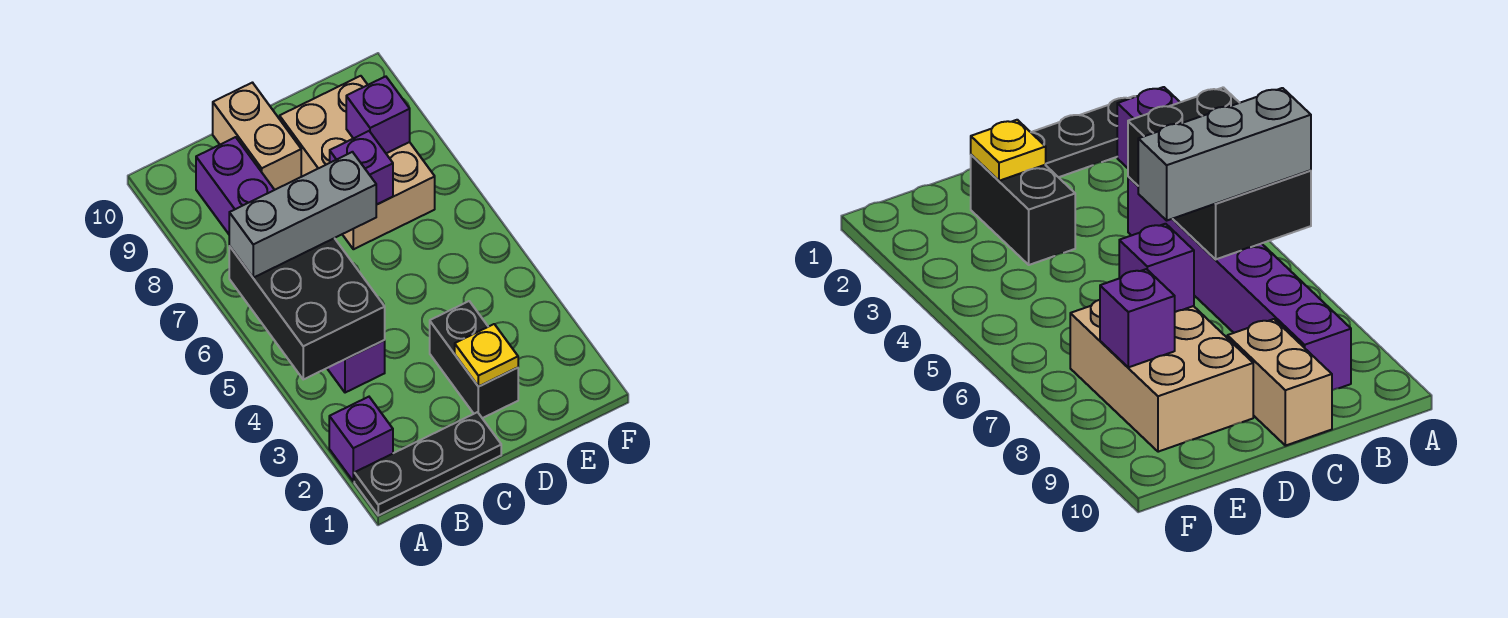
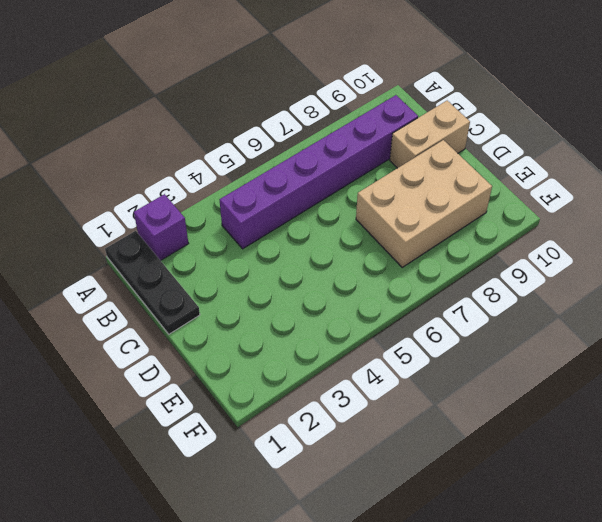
none -> black brick D2:D3 level 1
none -> black brick A4:B6 level 2

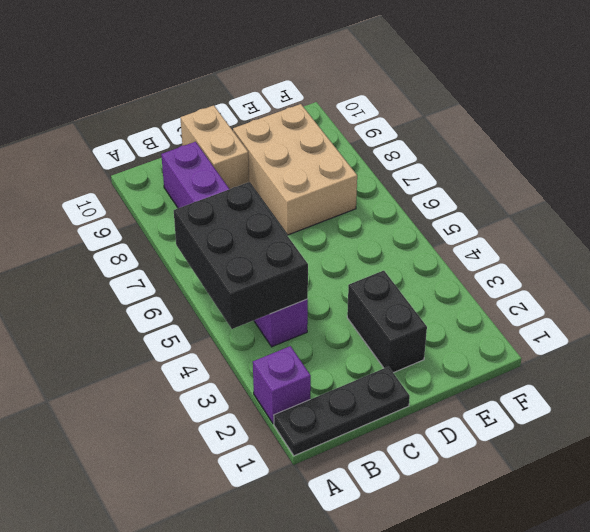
none -> yellow plate D2 level 2
none -> purple brick D7 level 2

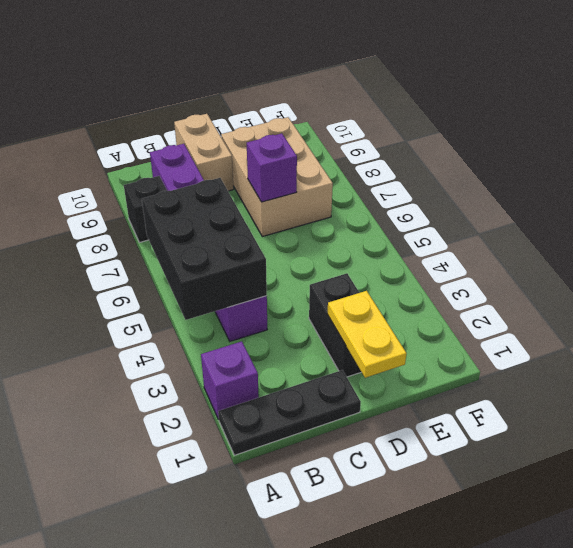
black brick A8 level 1 -> none
yellow plate D1:D2 level 2 -> yellow plate D2 level 2
none -> purple brick E8 level 2
none -> grey brick A6:C6 level 3

